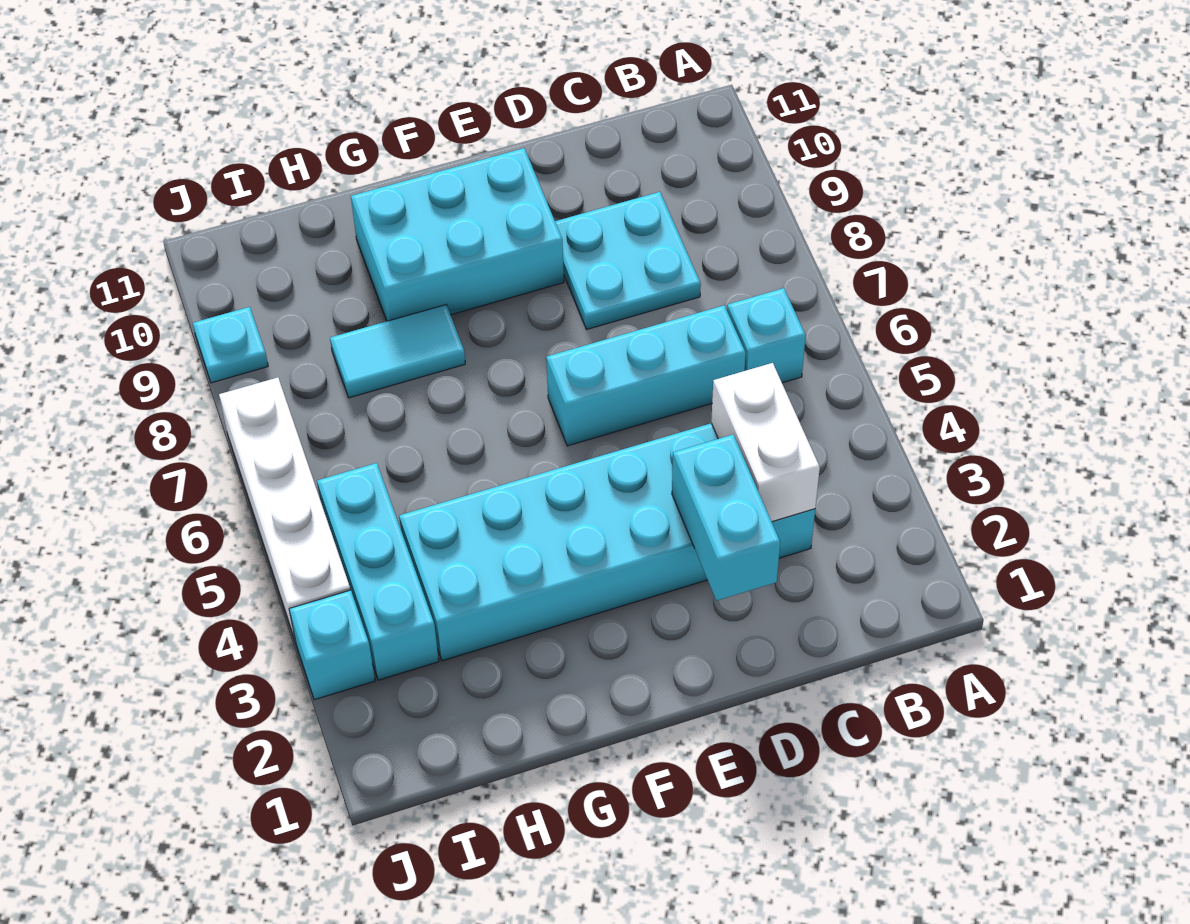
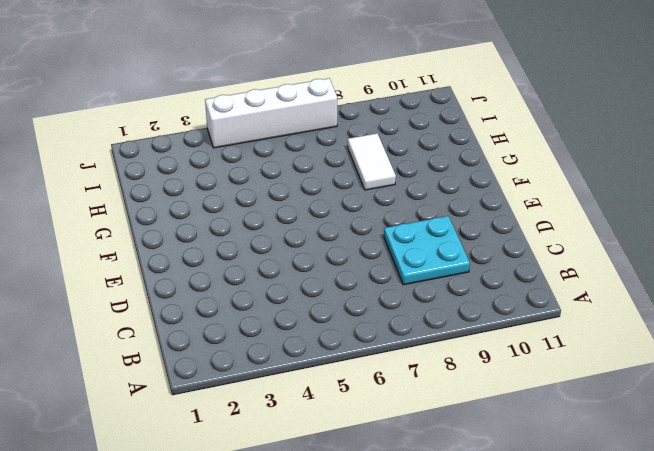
white tile G8:H8 level 1 -> cyan tile G8:H8 level 1
none -> cyan brick B6 level 1
none -> cyan brick C3:H4 level 1
none -> cyan brick C6:E6 level 1

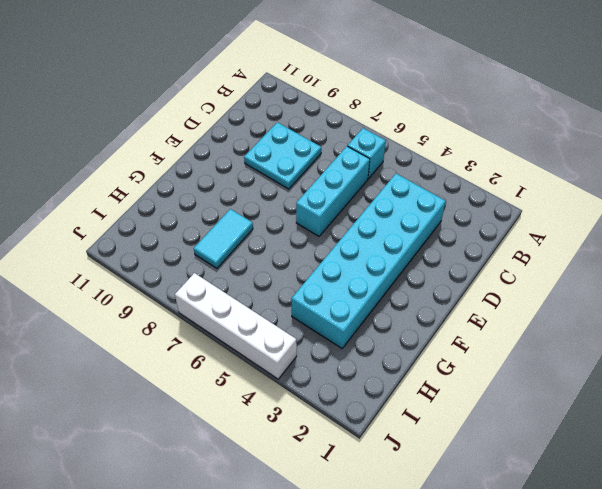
none -> cyan brick E9:G10 level 1
none -> cyan brick I3:I5 level 1
none -> cyan brick J3 level 1

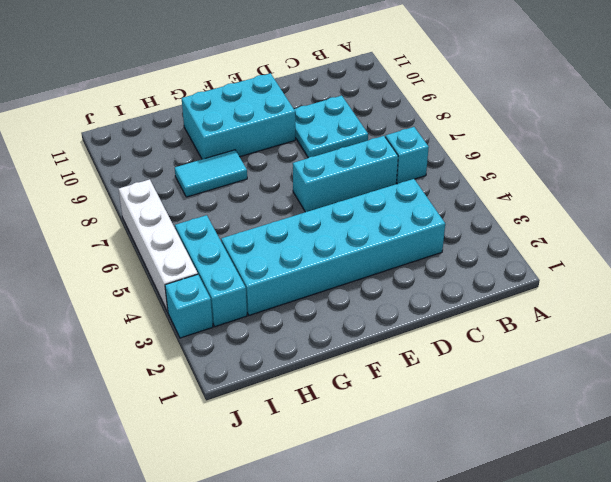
none -> cyan plate J9 level 1
none -> white brick C3:C4 level 2
none -> cyan brick D2:D3 level 2

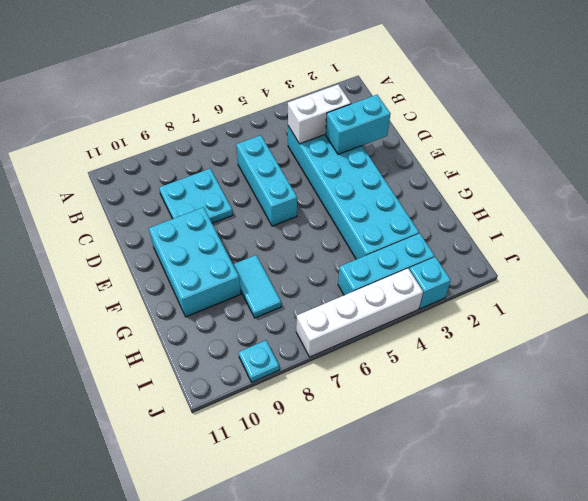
none -> cyan brick B6 level 1

